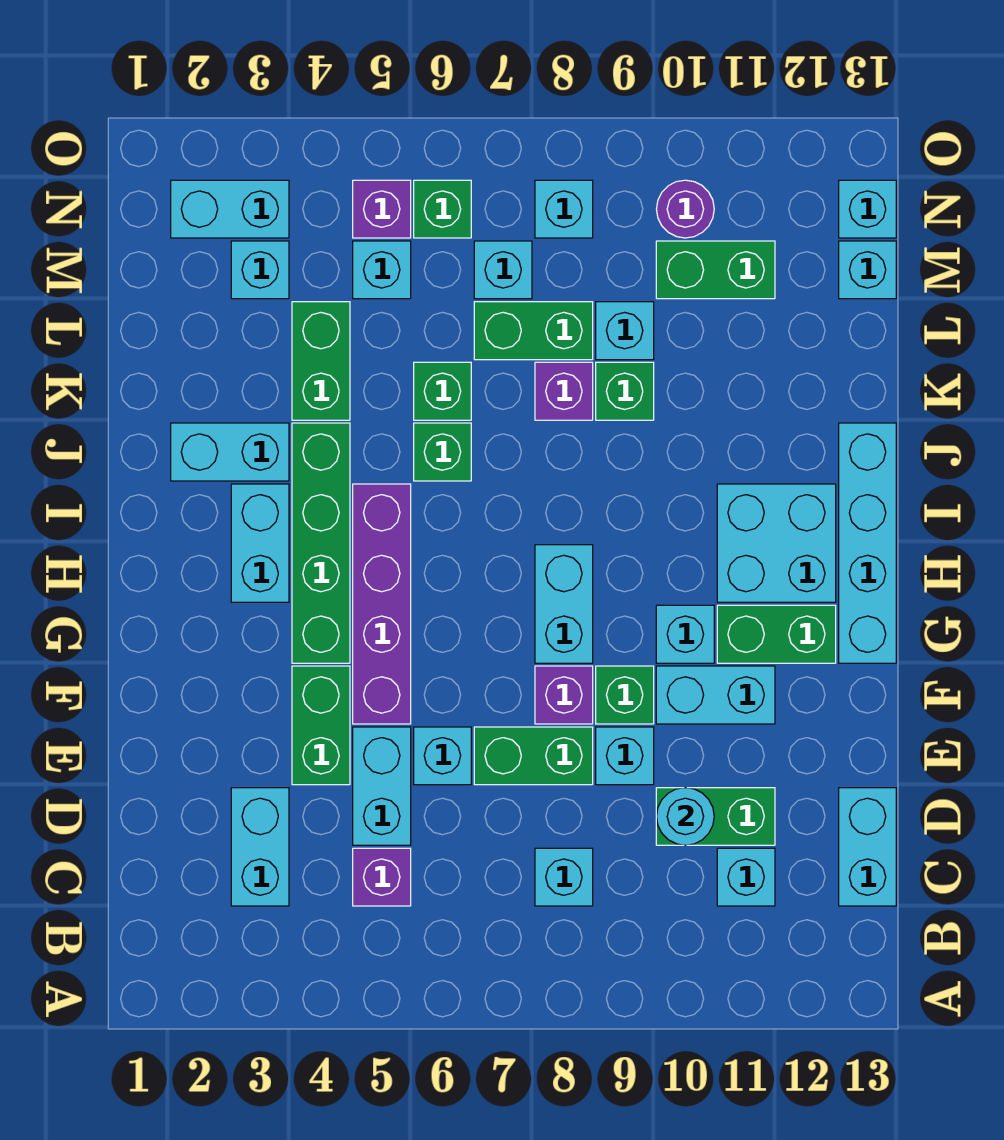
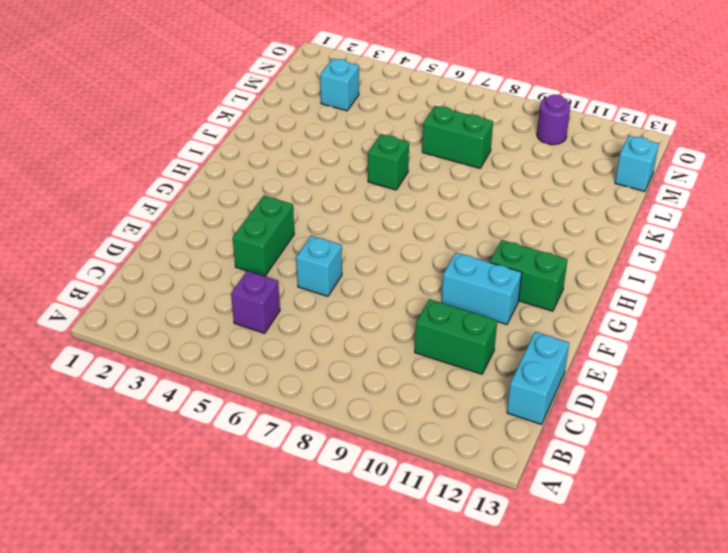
none -> cyan brick C3:D3 level 1
none -> cyan brick C8 level 1
none -> cyan brick C11 level 1
none -> cyan brick D5:E5 level 1

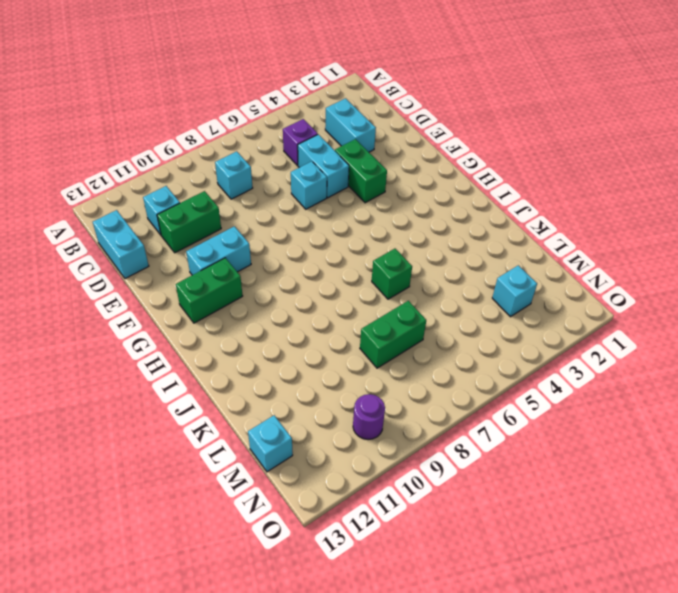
none -> green brick E7:E8 level 1
none -> cyan brick E9 level 1
none -> purple brick F5:I5 level 1
none -> purple brick F8 level 1

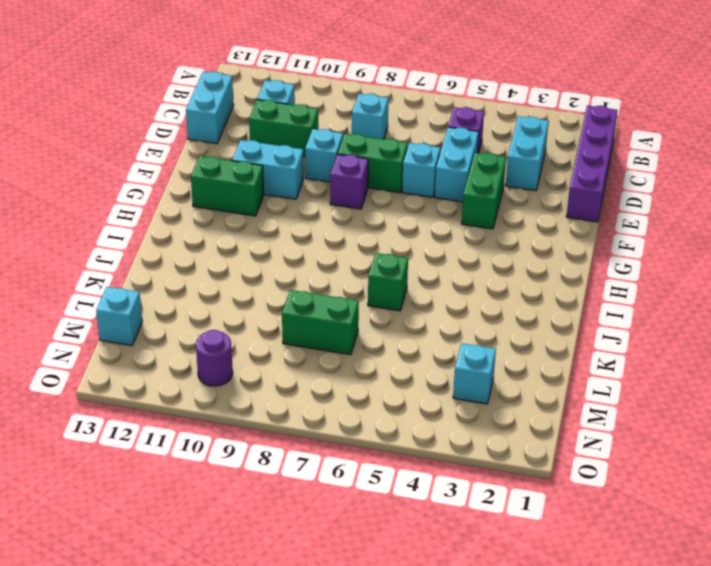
purple brick B1:E1 level 1 -> purple brick F5:I5 level 1
none -> green brick F9 level 1
none -> green brick G4:J4 level 1
none -> cyan brick G8:H8 level 1
none -> cyan brick G10 level 1

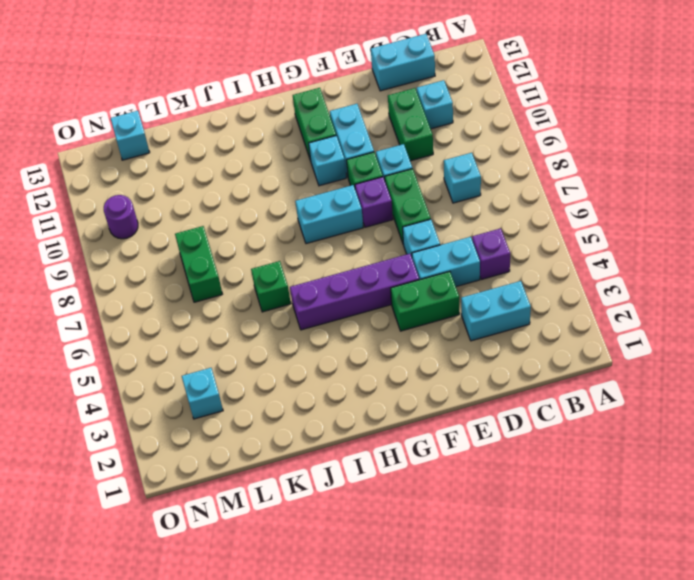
none -> green brick G4:J4 level 1
none -> cyan brick G13:J13 level 1
none -> cyan brick H3:I3 level 1
none -> cyan brick H11:I12 level 1

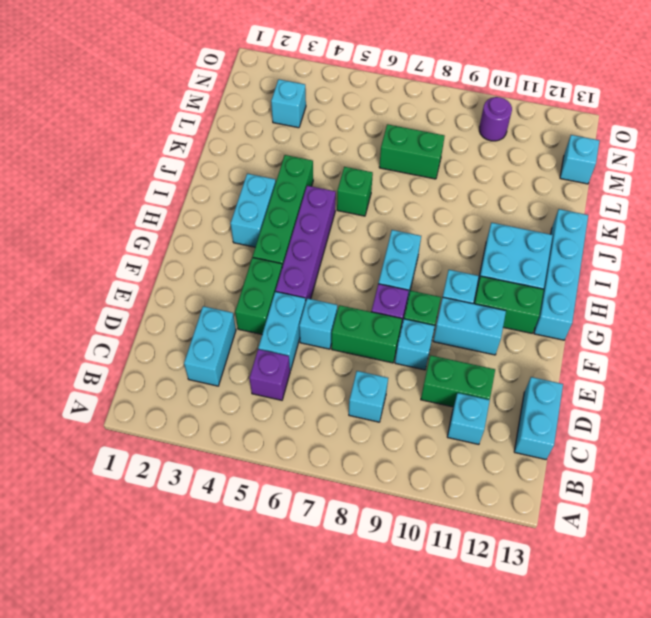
none -> cyan brick J2:J3 level 1
none -> green brick K4:L4 level 1
none -> green brick K6 level 1
none -> purple brick K8 level 1

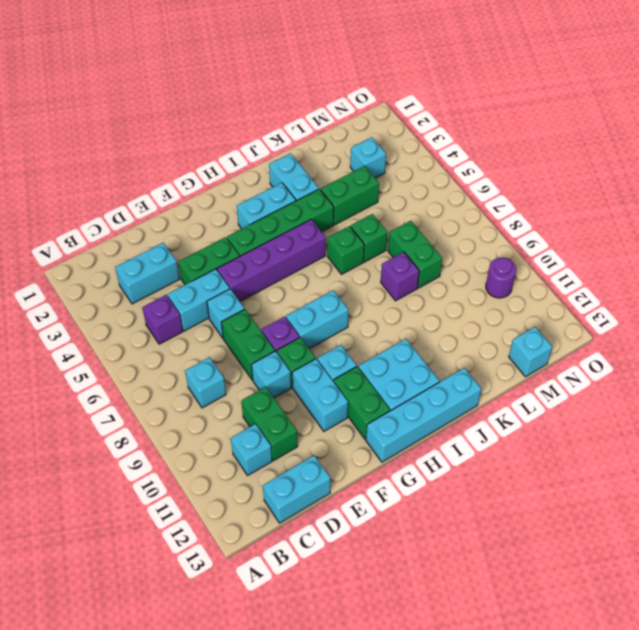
none -> green brick K9 level 1
none -> cyan brick L9 level 1
none -> cyan brick M5 level 1
none -> cyan brick M7 level 1

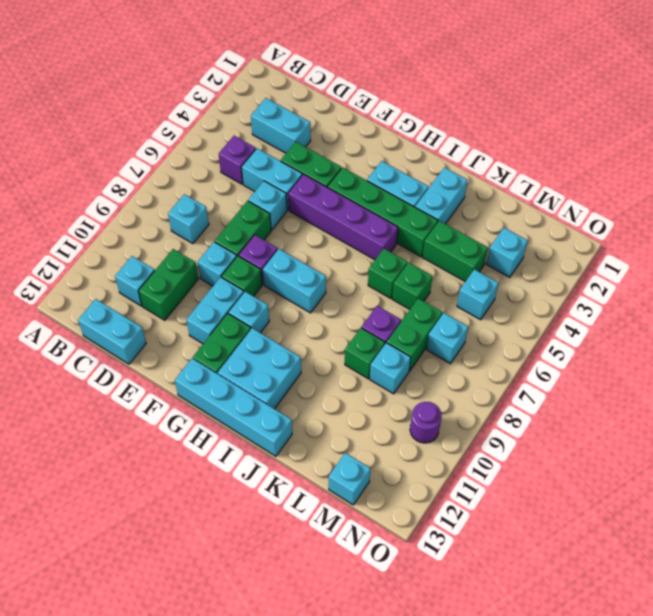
none -> green brick M10:M11 level 1
none -> cyan brick N2:N3 level 1
none -> purple brick N5 level 1
none -> green brick N6 level 1

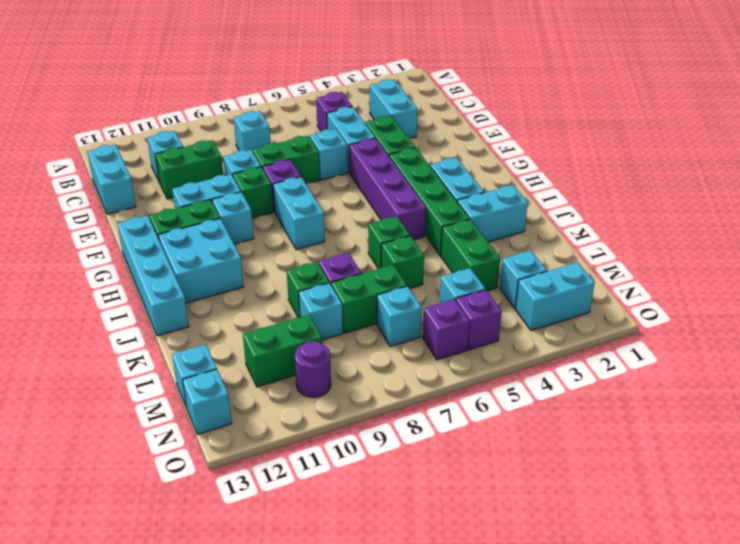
purple brick N6 level 1 -> green brick N6 level 1
none -> cyan brick N8 level 1
none -> cyan round brick D10 level 2

